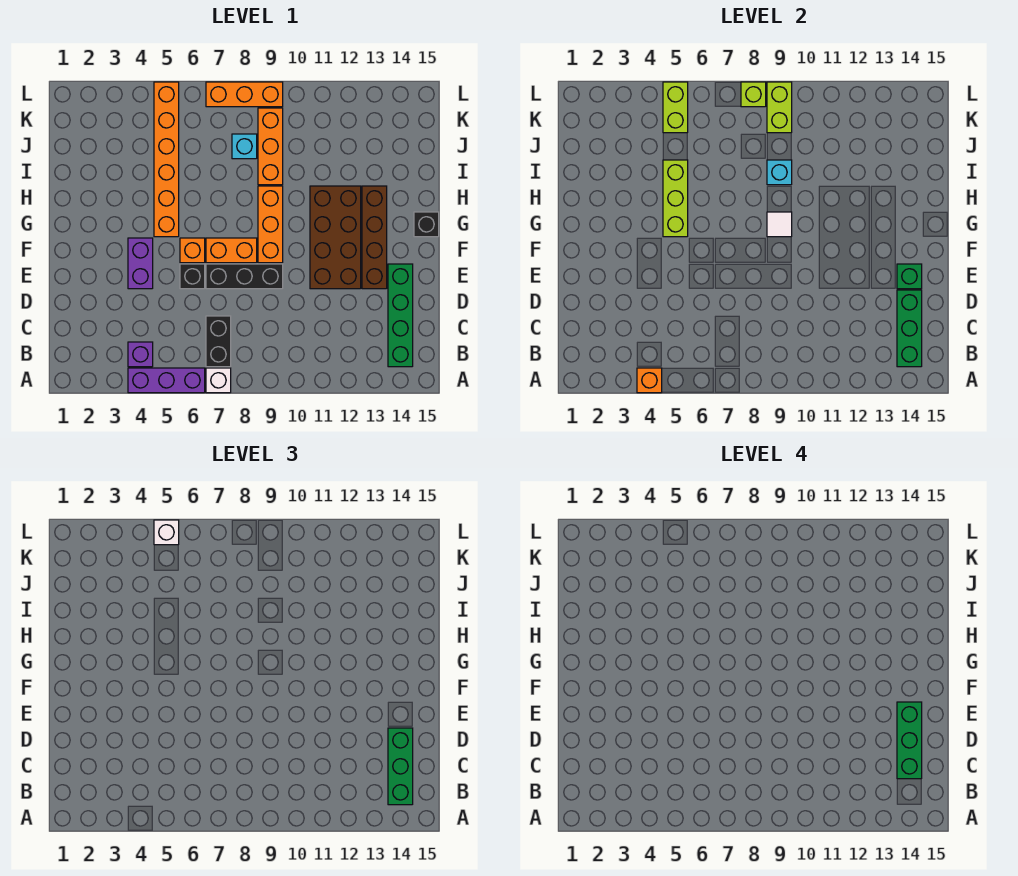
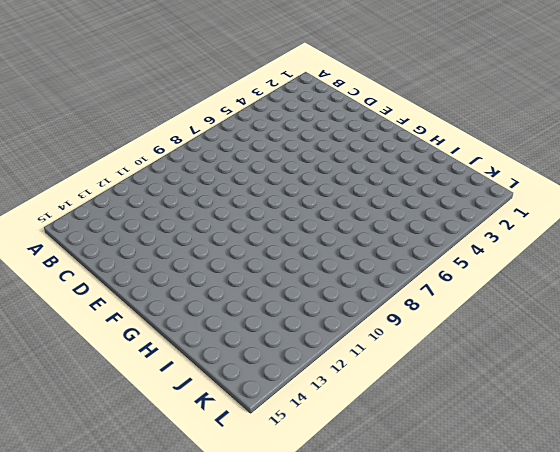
none -> purple brick A4:A6 level 1
none -> white brick A7 level 1
none -> purple brick B4 level 1
none -> black brick B7:C7 level 1

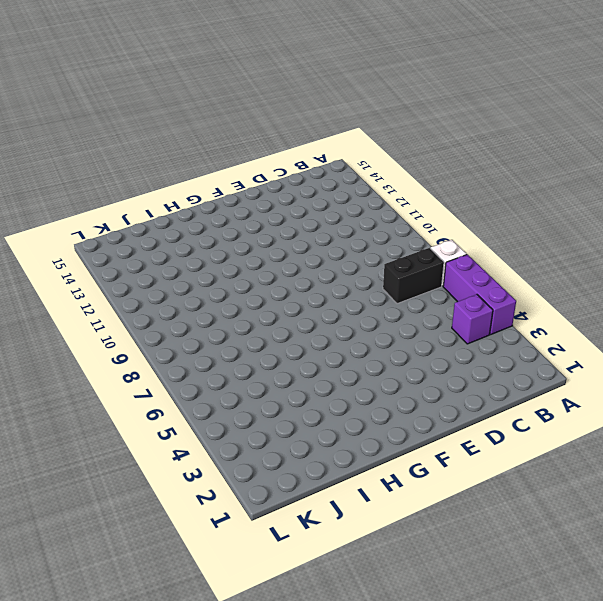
none -> green brick B14:E14 level 1
none -> purple brick E4:F4 level 1
none -> black brick E6 level 1
none -> black brick E7:E9 level 1

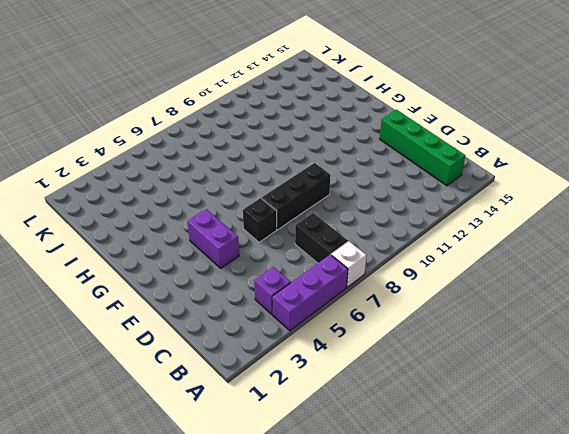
none -> brown brick E11:H12 level 1
none -> brown brick E13:H13 level 1
none -> orange brick F6 level 1
none -> orange brick F7:F8 level 1

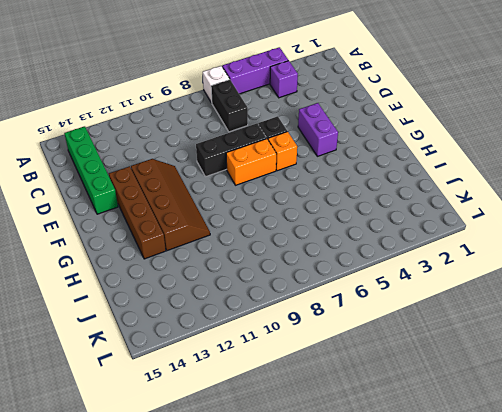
brown slope E11:H12 level 1 top 12 -> brown brick E11:H12 level 1
none -> orange brick F9:H9 level 1
none -> orange brick G5:L5 level 1
none -> black brick G15 level 1
none -> orange brick I9:K9 level 1

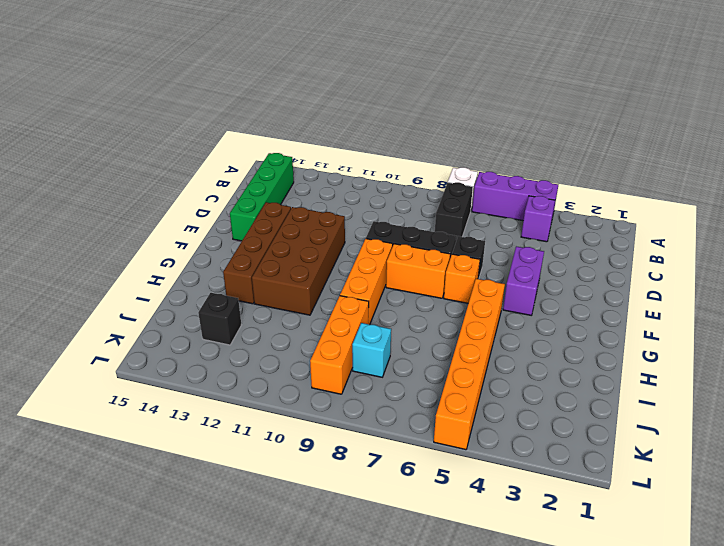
black brick J13 level 1 -> black brick G15 level 1
none -> orange brick L7:L9 level 1
none -> orange brick A4 level 2
none -> green brick B14:D14 level 2
none -> green brick E14 level 2

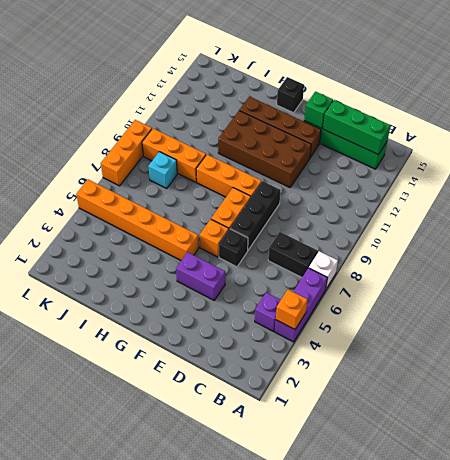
none -> lime brick G5:I5 level 2
none -> white tile G9 level 2
none -> cyan brick I9 level 2
none -> lime brick K5:L5 level 2

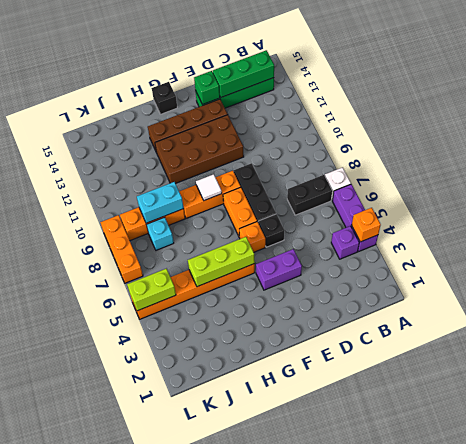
cyan brick I9:J9 level 2 -> cyan brick I9 level 2
none -> lime brick K9:L9 level 2
none -> lime brick L8 level 2
none -> green brick B14:D14 level 3
none -> white brick L5 level 3

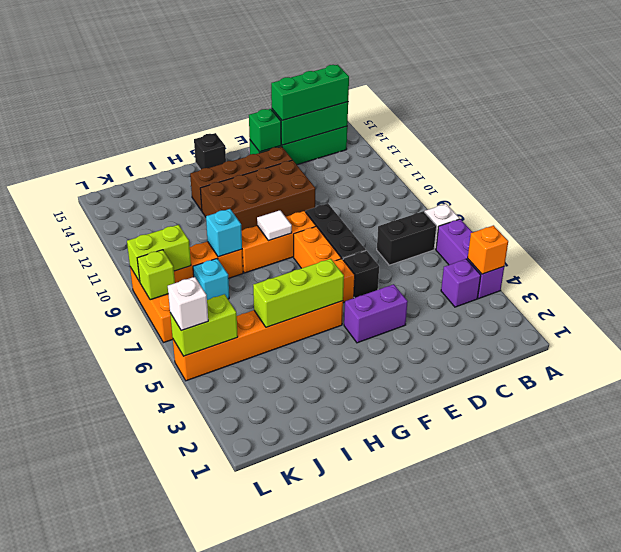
none -> green brick C14:E14 level 4

